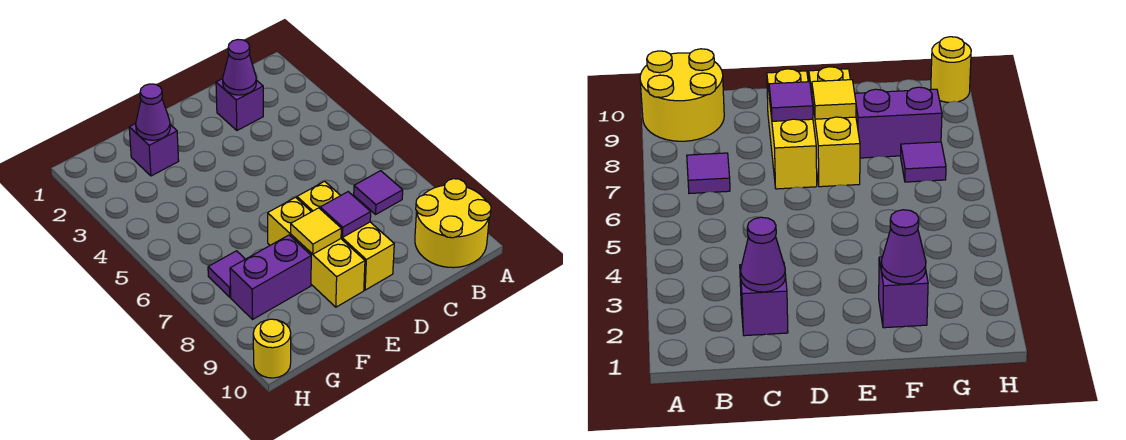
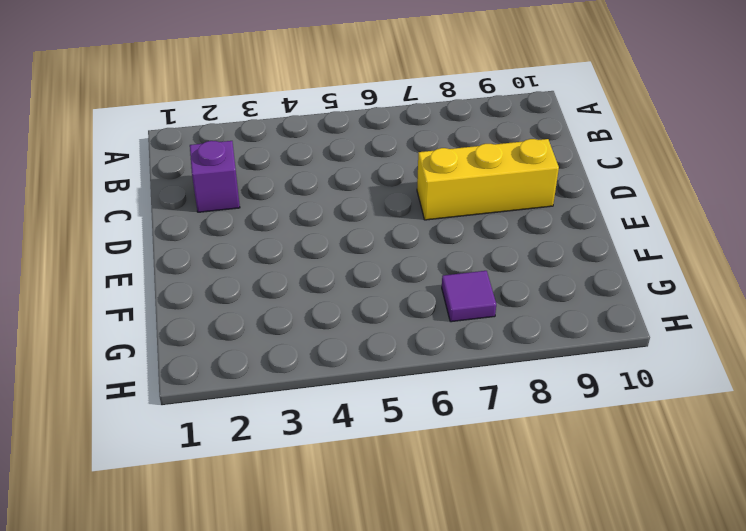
none -> yellow round brick A9:B10 level 1
none -> purple tile B7 level 1
none -> yellow brick E7:E9 level 1

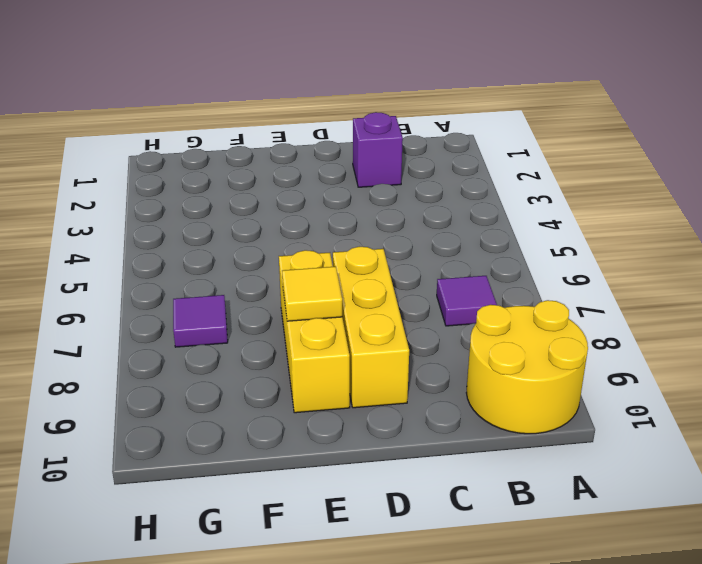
none -> purple brick F2 level 1
none -> purple brick F8:G8 level 1
none -> yellow round brick H10 level 1

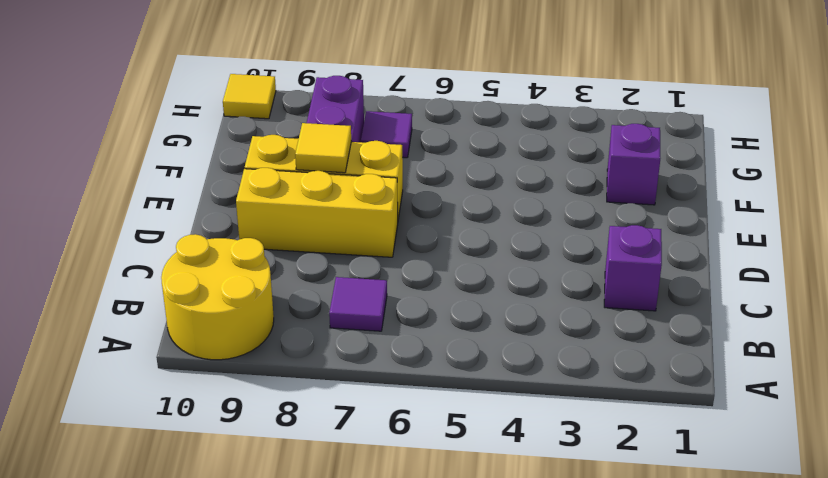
yellow tile H10 level 1 -> yellow round brick H10 level 1
none -> purple cone C2 level 2
none -> purple tile D8 level 2
none -> purple cone F2 level 2

